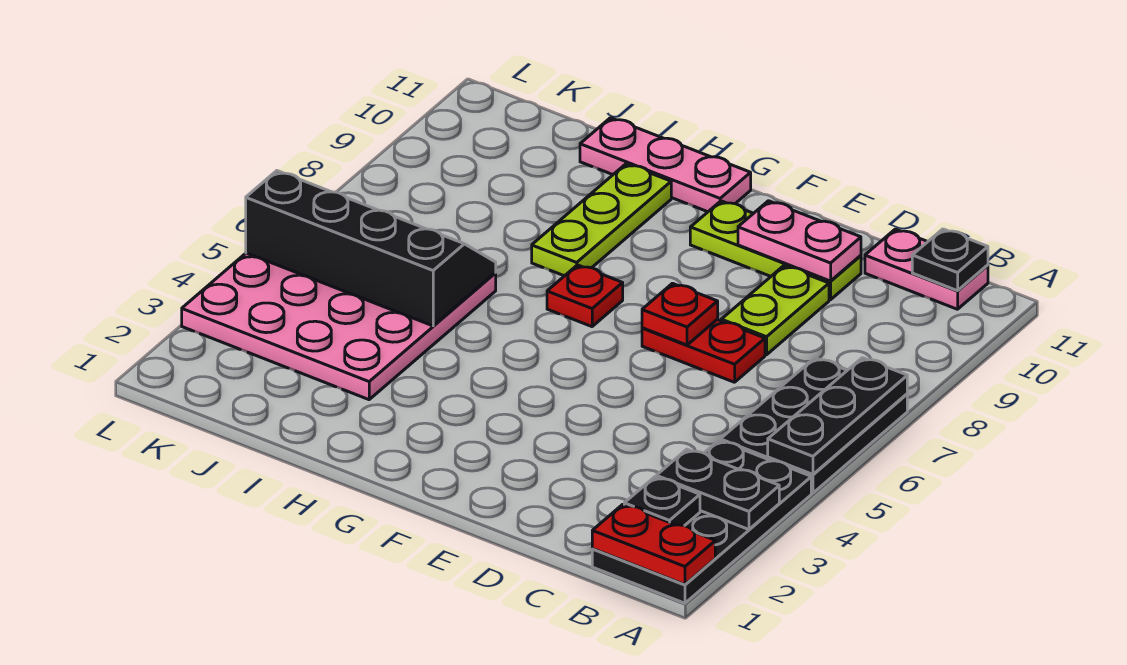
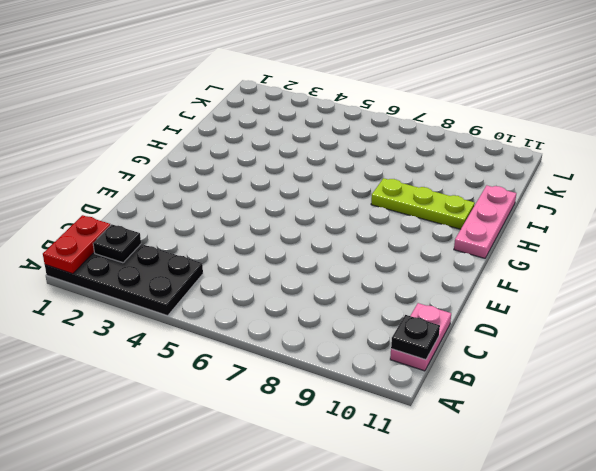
none -> black plate A5:B7 level 1
none -> red plate D7:E7 level 1
none -> lime plate D8:D9 level 1

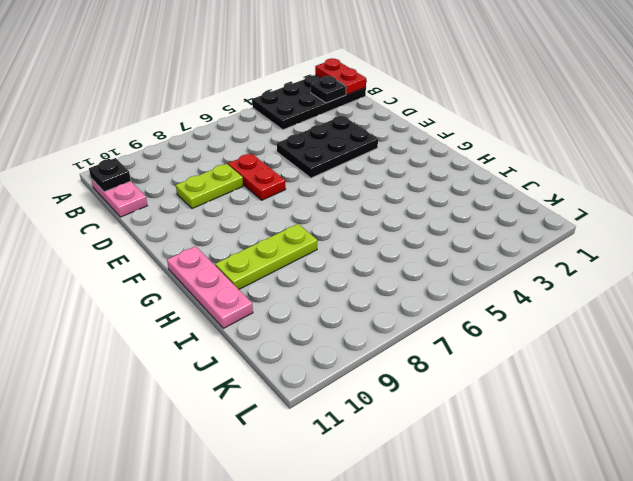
black plate D3:E5 level 1 -> black plate A5:B7 level 1
none -> lime plate D10:F10 level 1
none -> red plate G7 level 1
none -> pink plate I3:L6 level 1

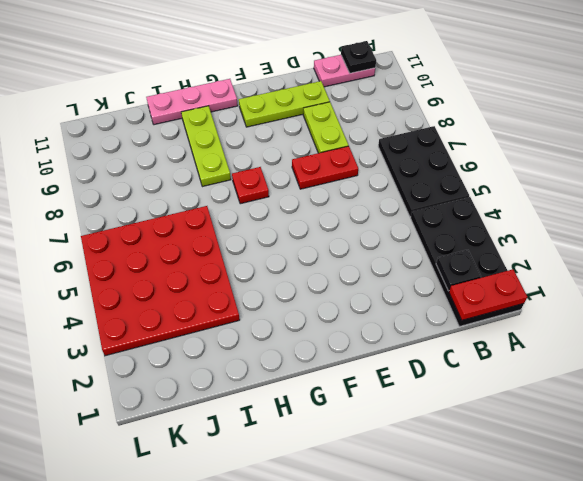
red plate I3:L6 level 1 -> pink plate I3:L6 level 1
none -> black plate A3:B3 level 2
none -> black plate A5:A7 level 2
none -> pink plate D10:E10 level 2

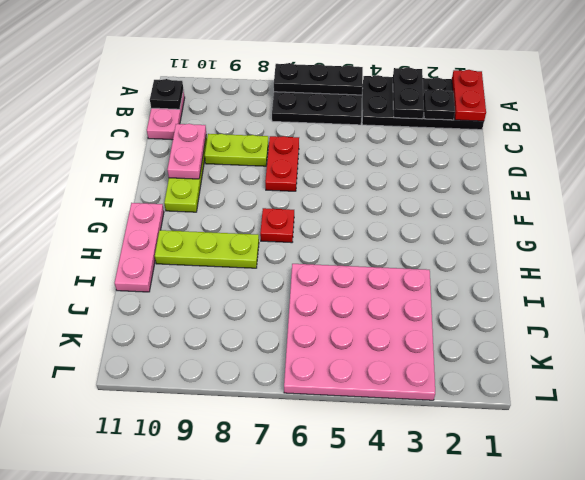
none -> red plate E7 level 2
none -> black slope I5:L6 level 2 top 5

